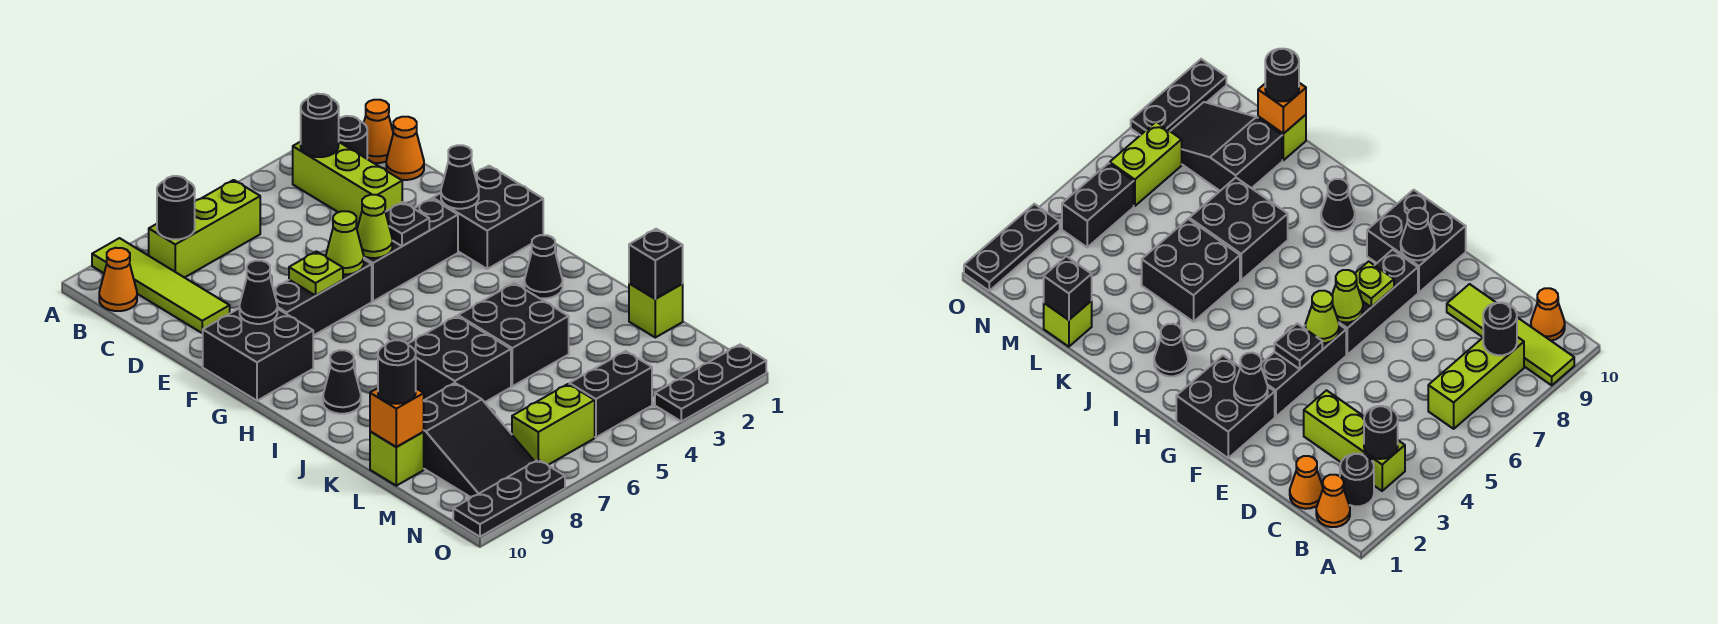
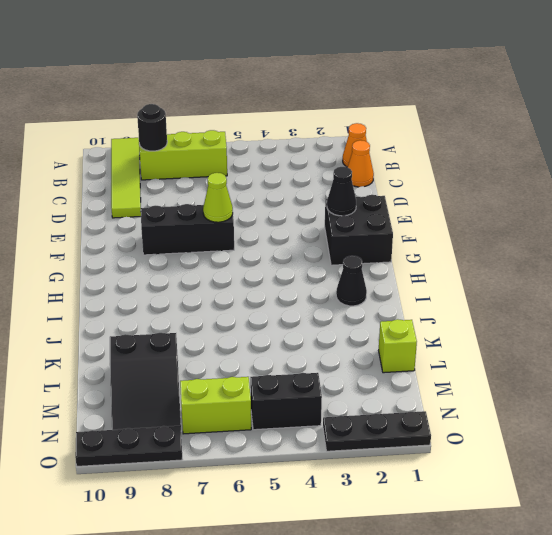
none -> black round brick B2 level 1
none -> lime brick B3:D3 level 1
none -> orange cone B10 level 1
none -> black brick F3:F5 level 1

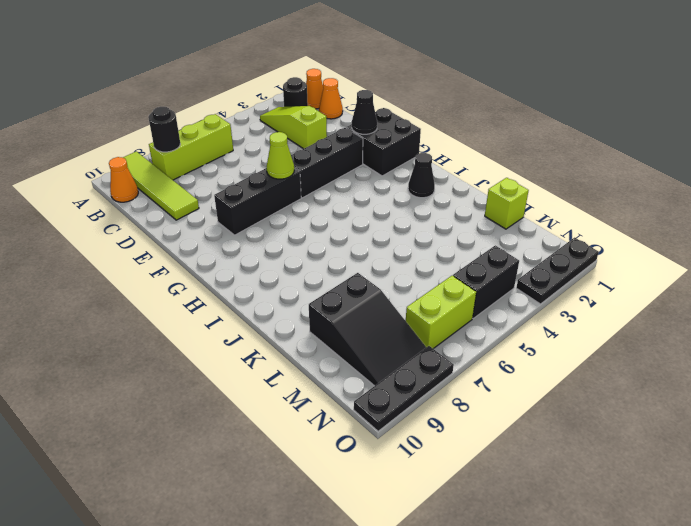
lime slope B3:D3 level 1 top D -> lime brick B3:D3 level 1
none -> black brick F9:G10 level 1
none -> black cone I9 level 1
none -> black brick J4:K5 level 1
none -> black brick J6:K7 level 1

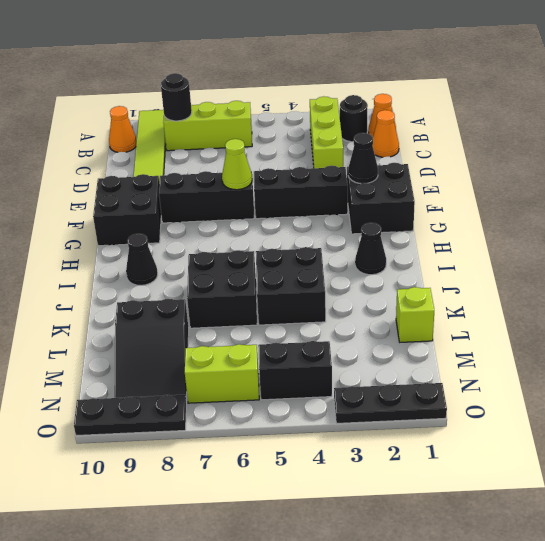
none -> lime brick L10 level 1
none -> black round brick B3 level 2
none -> black plate F4 level 2
none -> lime cone F5 level 2

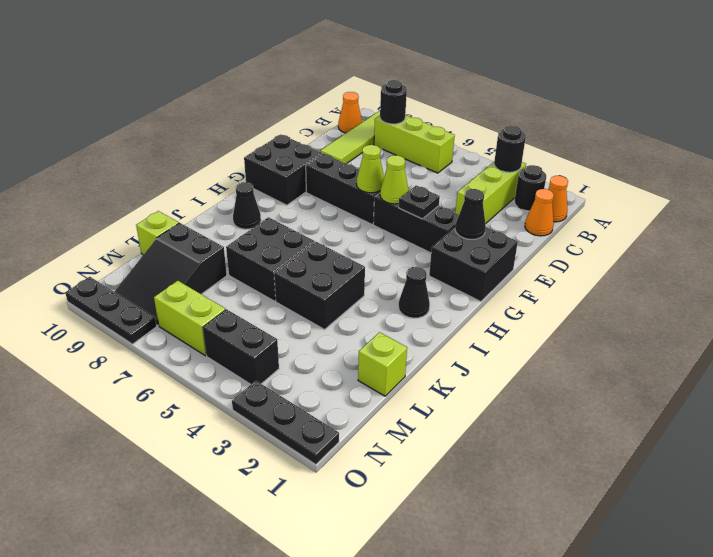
none -> lime plate F7 level 2
none -> black cone F9 level 2
none -> black brick L1 level 2
none -> orange brick L10 level 2

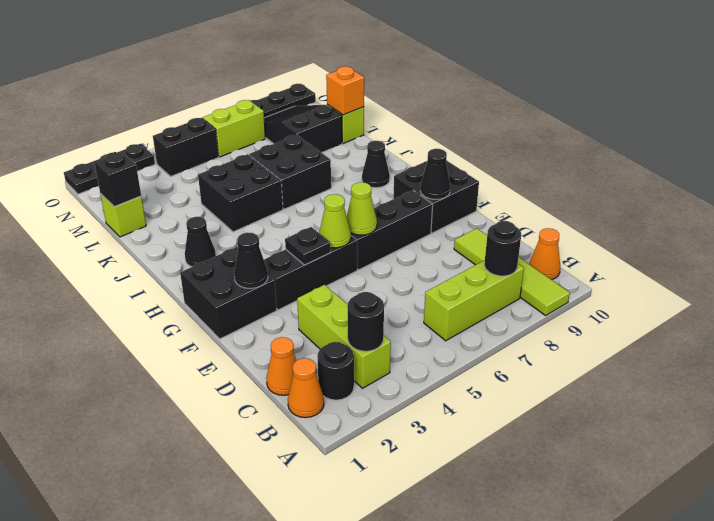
none -> lime plate F7 level 2
none -> black round brick L10 level 3

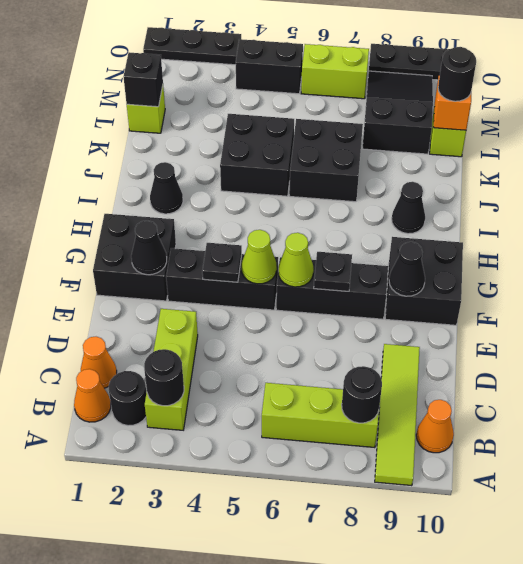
black plate F7 level 2 -> lime plate F7 level 2

